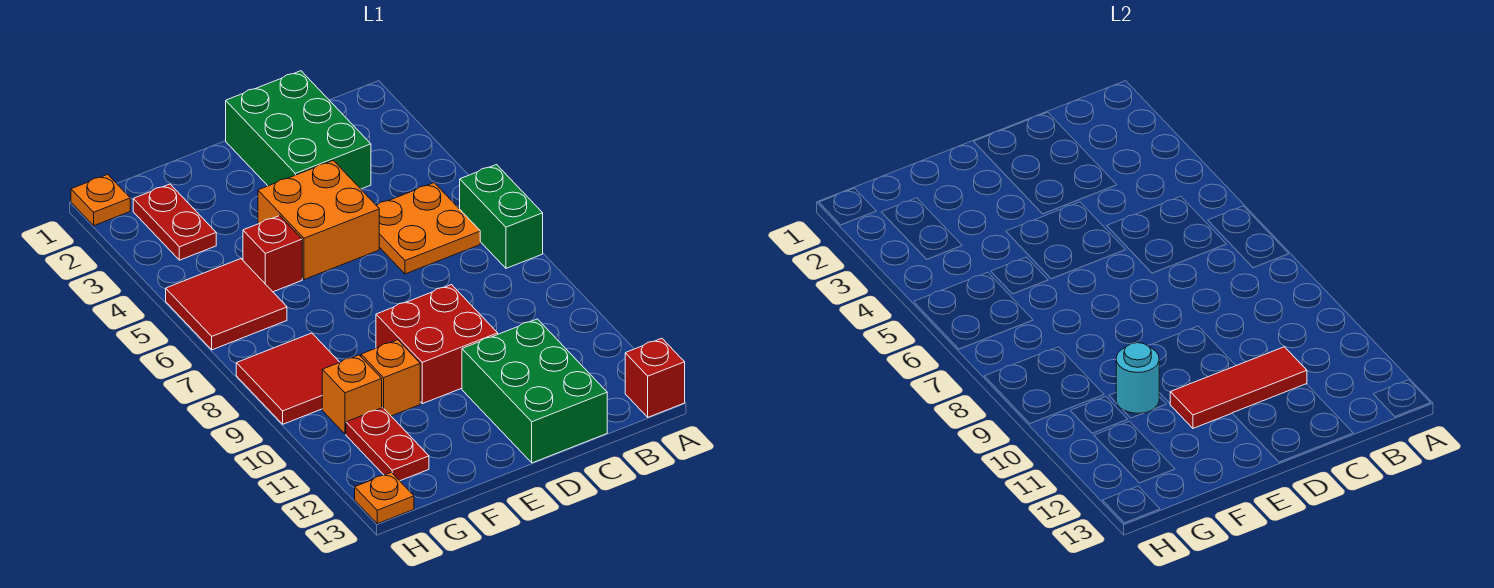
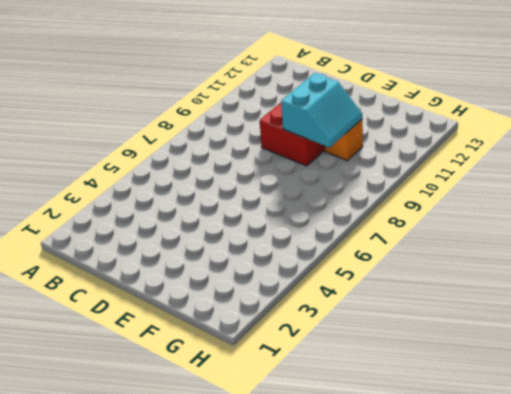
cyan slope E9:F10 level 2 top E -> cyan round brick F10 level 2
none -> green brick A6:A7 level 1
none -> red brick A13 level 1
none -> orange plate B5:C6 level 1

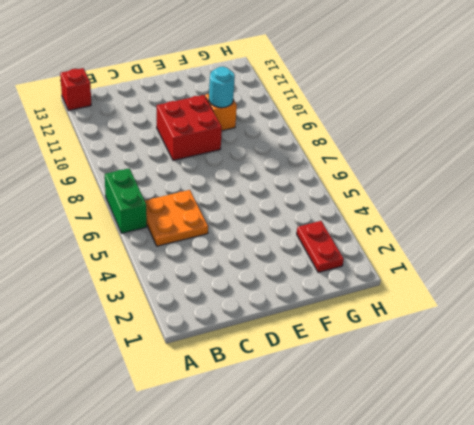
none -> green brick C1:D3 level 1
none -> green brick C11:D13 level 1
none -> orange brick D4:E5 level 1

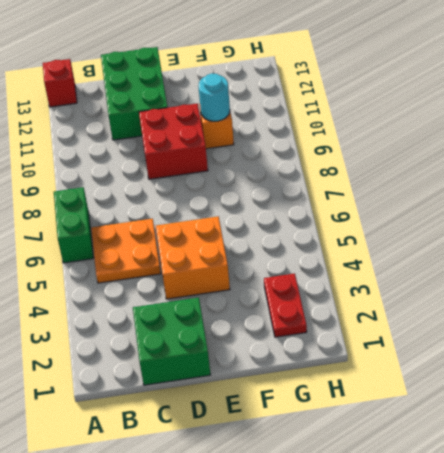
green brick C1:D2 level 1 -> green brick C1:D3 level 1
none -> red brick F5 level 1
none -> red tile G5:H6 level 1
none -> red tile G8:H9 level 1

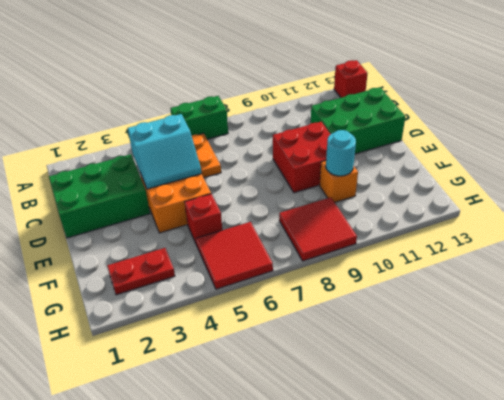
cyan slope C4:D5 level 2 top C -> none
none -> orange brick G10 level 1
none -> red plate G11:G12 level 1
none -> orange plate H1 level 1

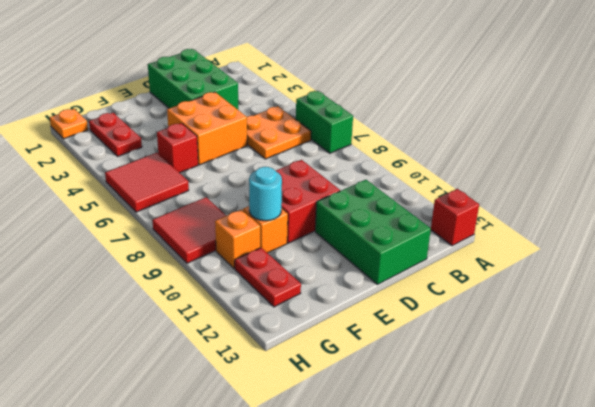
none -> orange plate H13 level 1
none -> red tile C11:E11 level 2

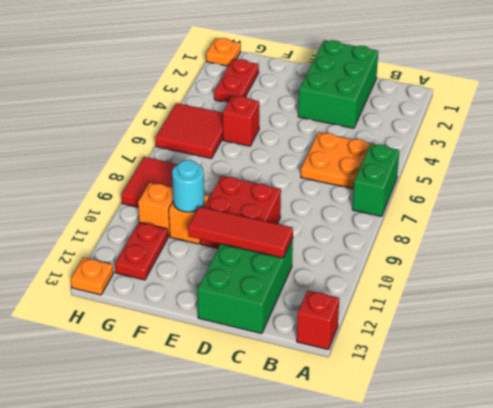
none -> orange brick D4:E5 level 1

